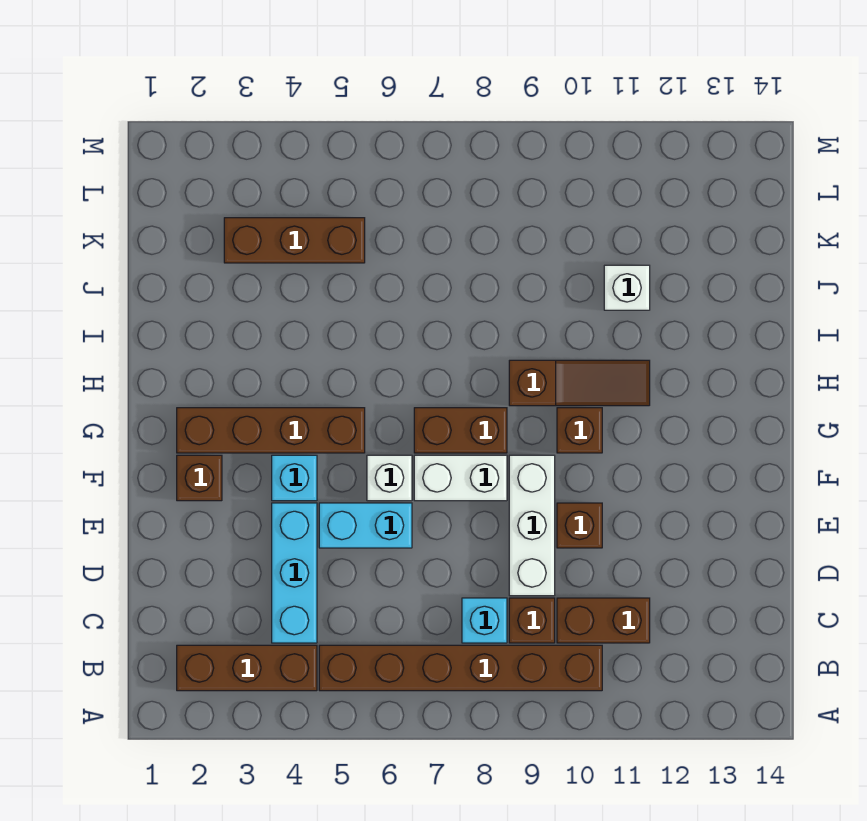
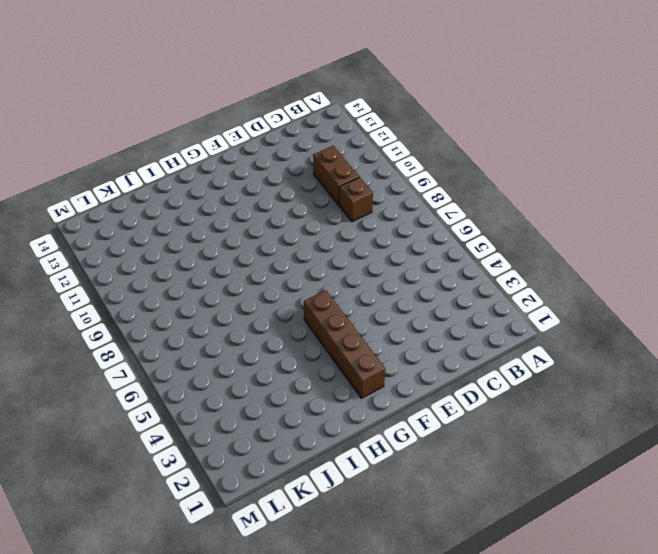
none -> brown brick B2:B4 level 1
none -> brown brick B5:B10 level 1
none -> cyan brick C4:E4 level 1

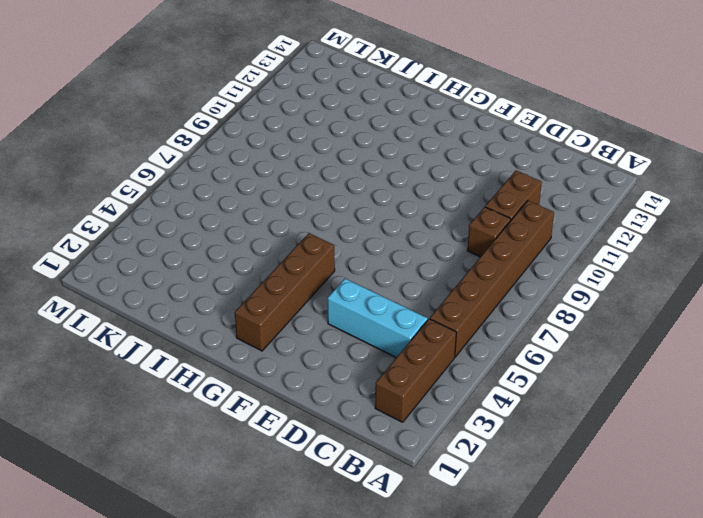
none -> cyan brick C8 level 1
none -> white brick D9:F9 level 1
none -> cyan brick E5:E6 level 1

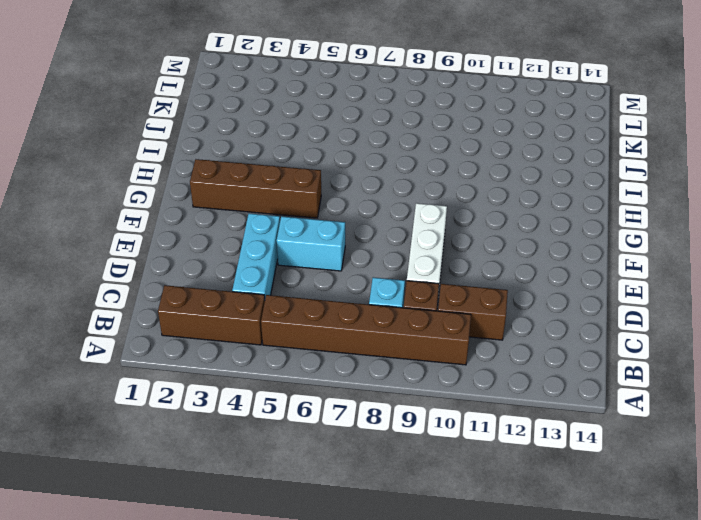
none -> brown brick E10 level 1
none -> brown brick F2 level 1
none -> cyan brick F4 level 1

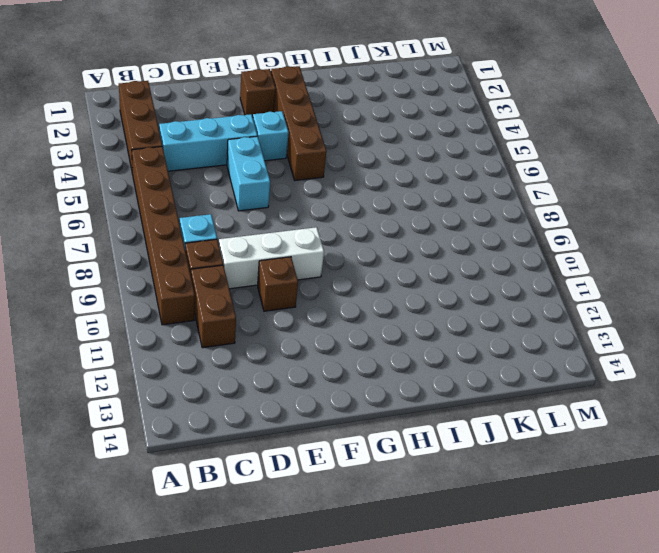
none -> white brick F6 level 1
none -> white brick F7:F8 level 1
none -> brown brick G7:G8 level 1

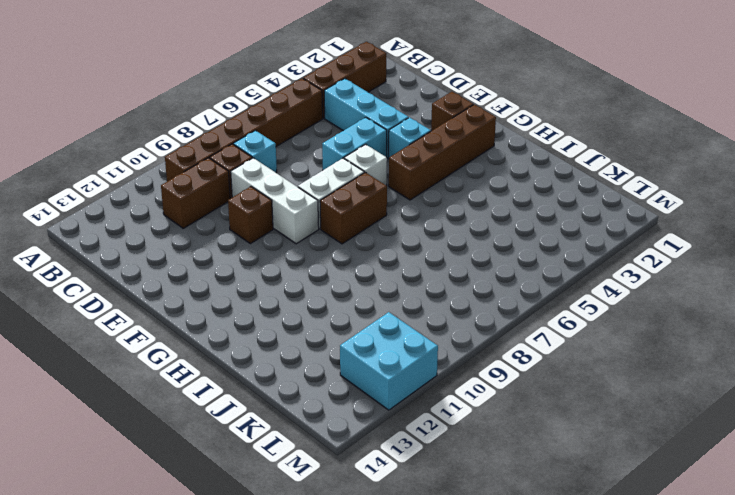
cyan brick L11:M12 level 1 -> none
none -> brown brick G10 level 1
none -> brown slope H9:H11 level 1 top 9
none -> white brick J11 level 1

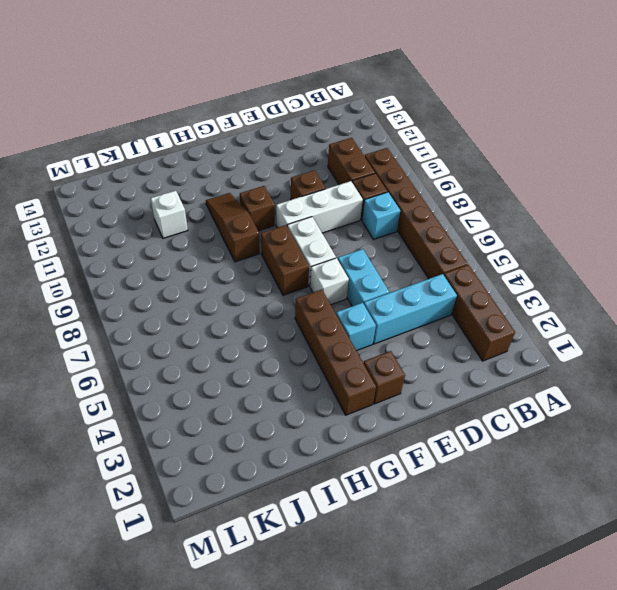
none -> brown brick K3:K5 level 1

